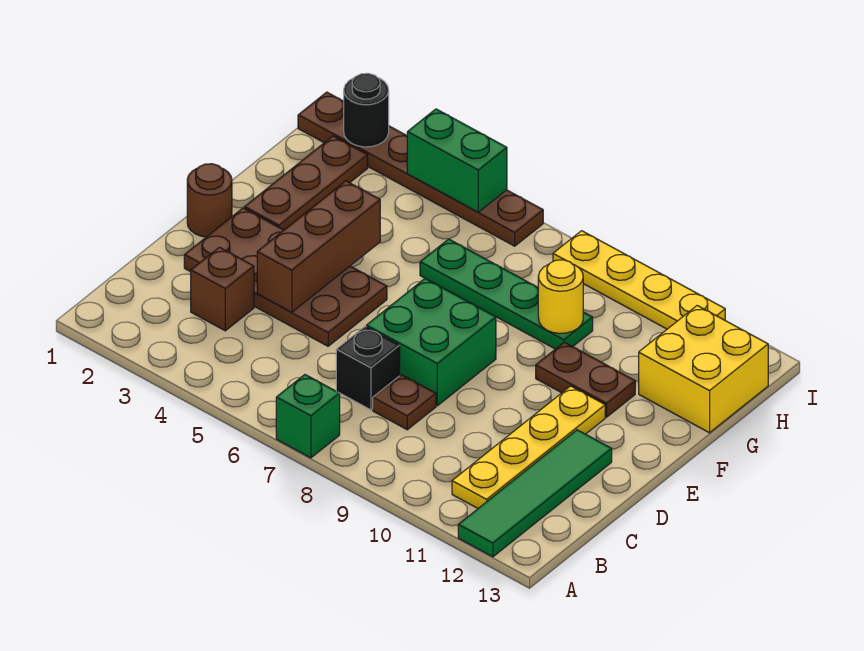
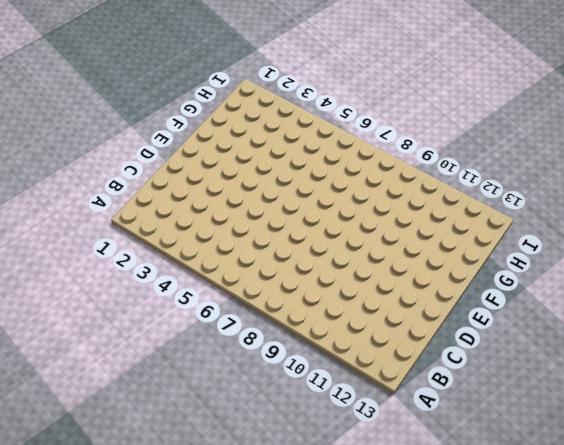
none -> green brick A7 level 1
none -> green tile A12:D12 level 1
none -> yellow plate B11:E11 level 1

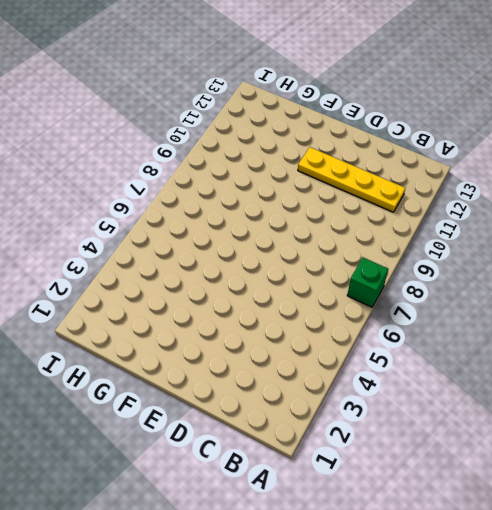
none -> green tile A12:D12 level 1
none -> brown brick C3 level 1
none -> black brick C7 level 1

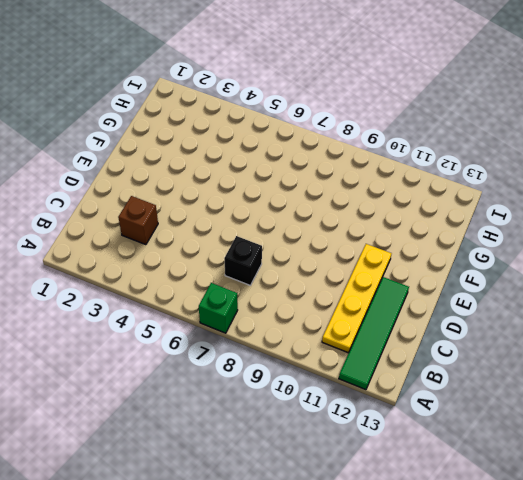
none -> brown plate C8 level 1
none -> brown plate D2:E5 level 1
none -> green brick D7:E8 level 1

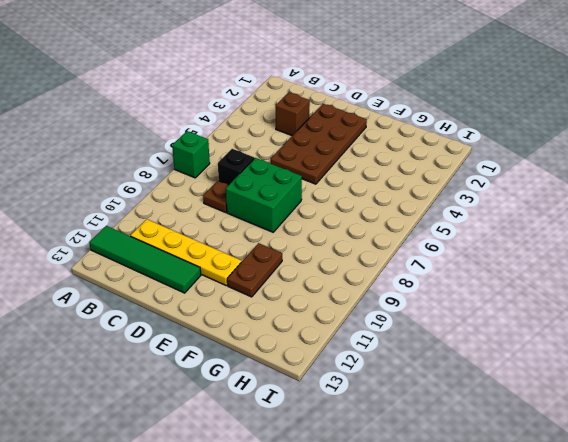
none -> brown round brick E1 level 1
none -> brown plate F2:H2 level 1
none -> green plate G6:G9 level 1

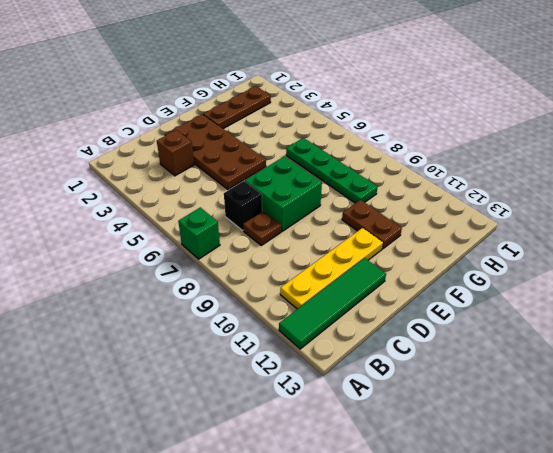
none -> brown round brick E1 level 1
none -> yellow brick G12:H13 level 1
none -> brown plate I1:I6 level 1

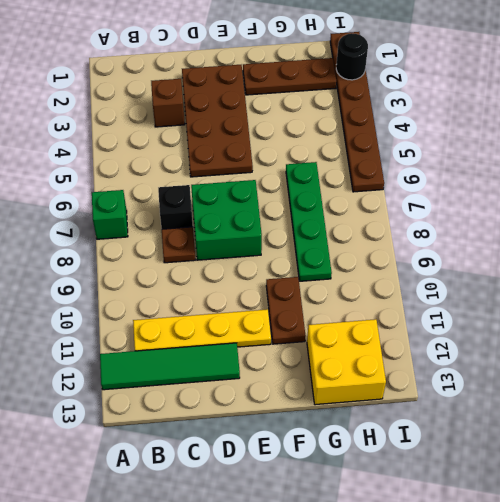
none -> brown round brick E1 level 1
none -> yellow plate I8:I11 level 1
none -> brown brick D4:F4 level 2

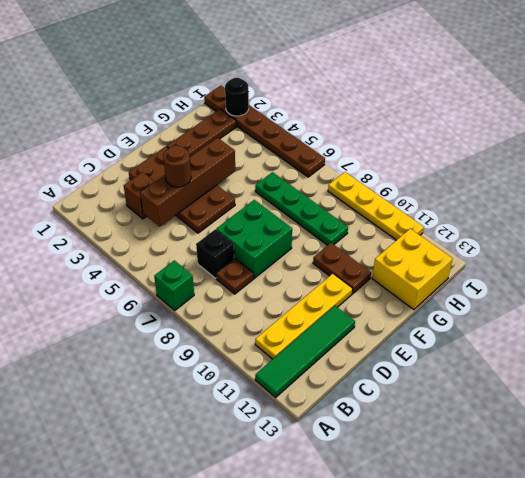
brown brick C4:F4 level 2 -> brown brick D4:F4 level 2
brown round brick D4 level 3 -> brown round brick E1 level 1
none -> yellow round brick G9 level 2
none -> green brick I4:I5 level 2

